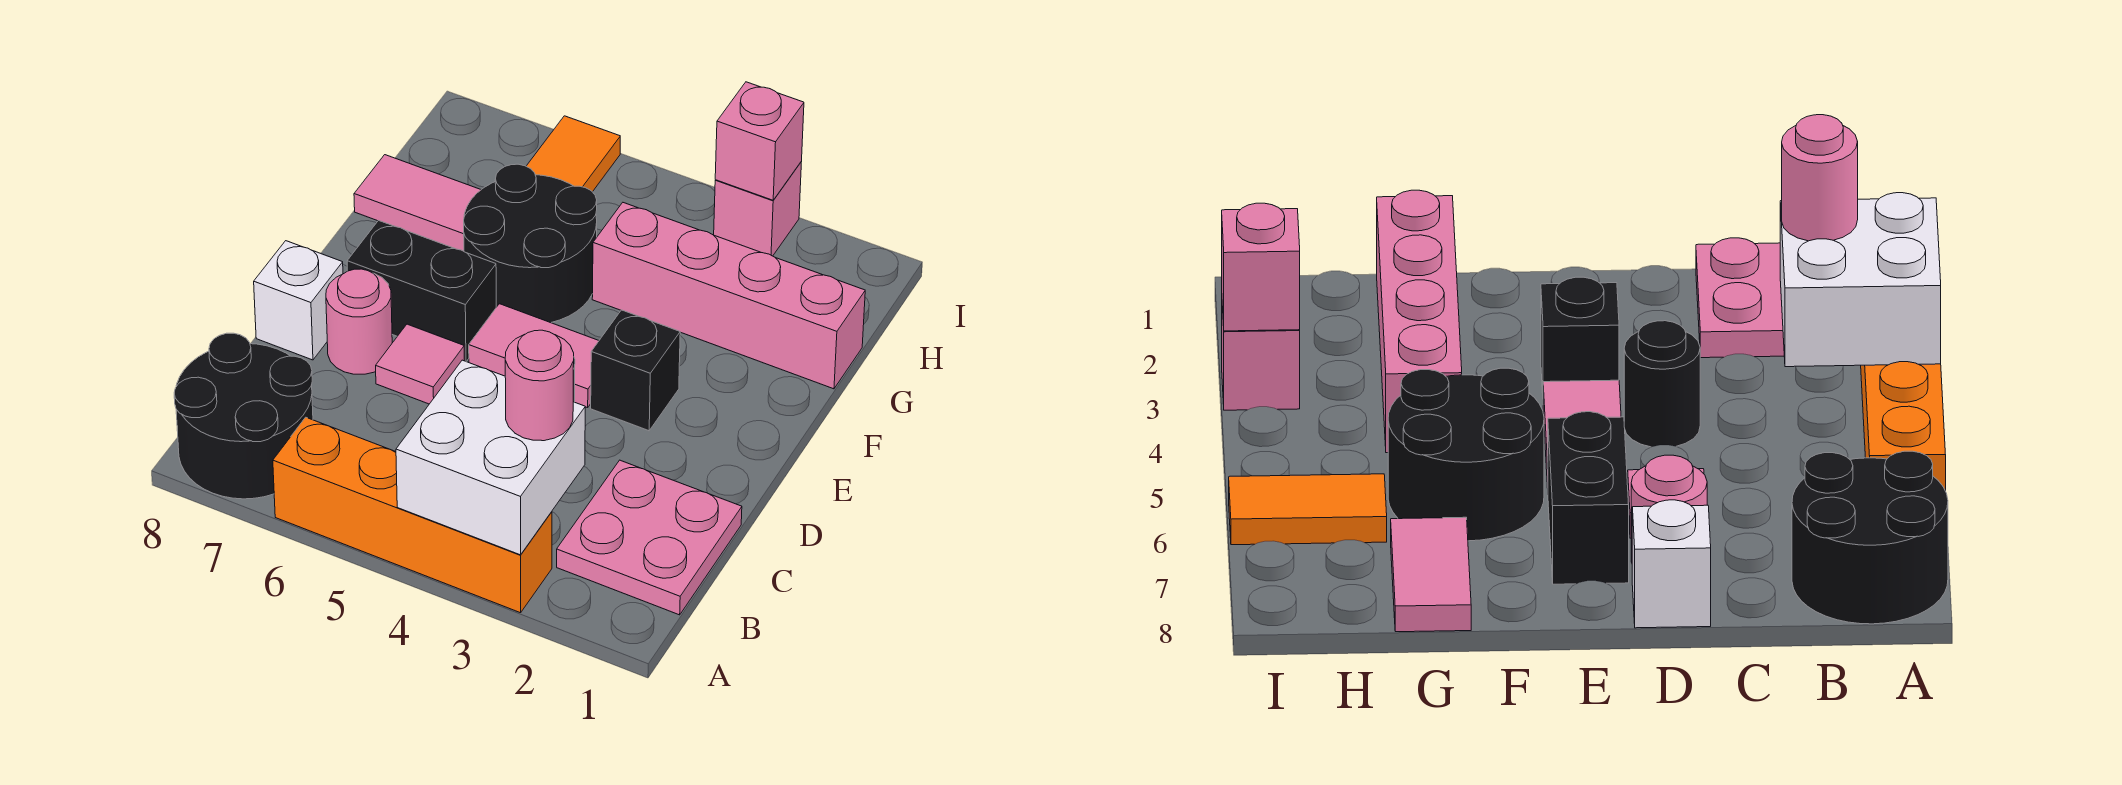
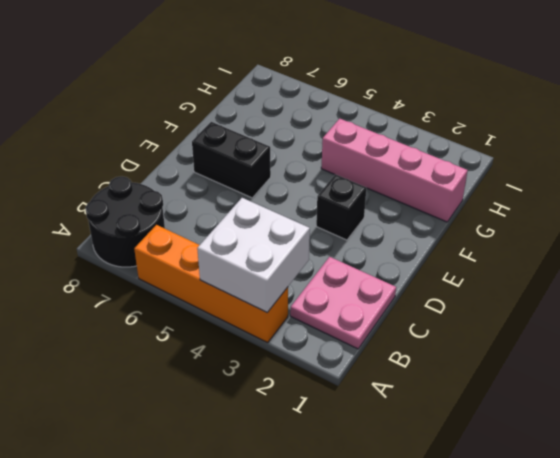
none -> black round brick D4 level 1
none -> pink tile D6 level 1
none -> pink round brick D7 level 1

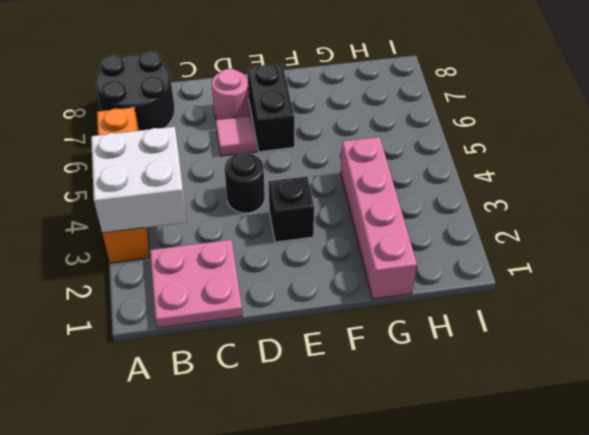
none -> white brick D8 level 1
none -> pink tile E4:E5 level 1
none -> black round brick F5:G6 level 1

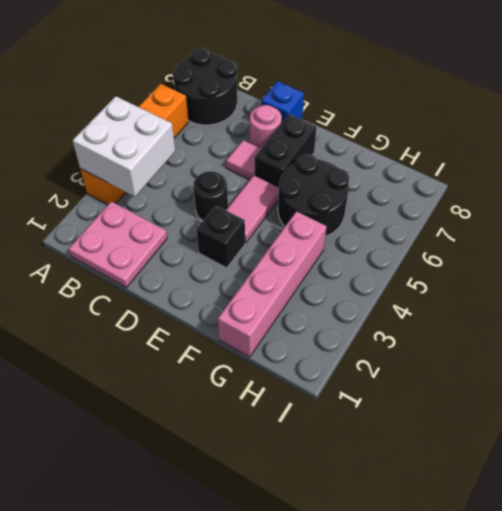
blue brick D8 level 1 -> white brick D8 level 1
none -> pink tile G7:G8 level 1
none -> orange tile H6:I6 level 1
none -> pink brick I3 level 1

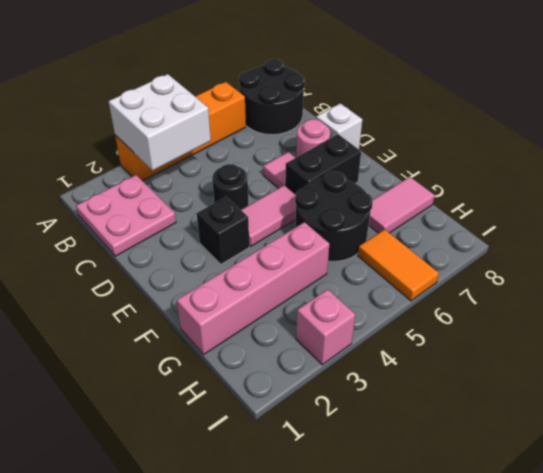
none -> pink brick I3 level 2
none -> pink round brick B3 level 3

